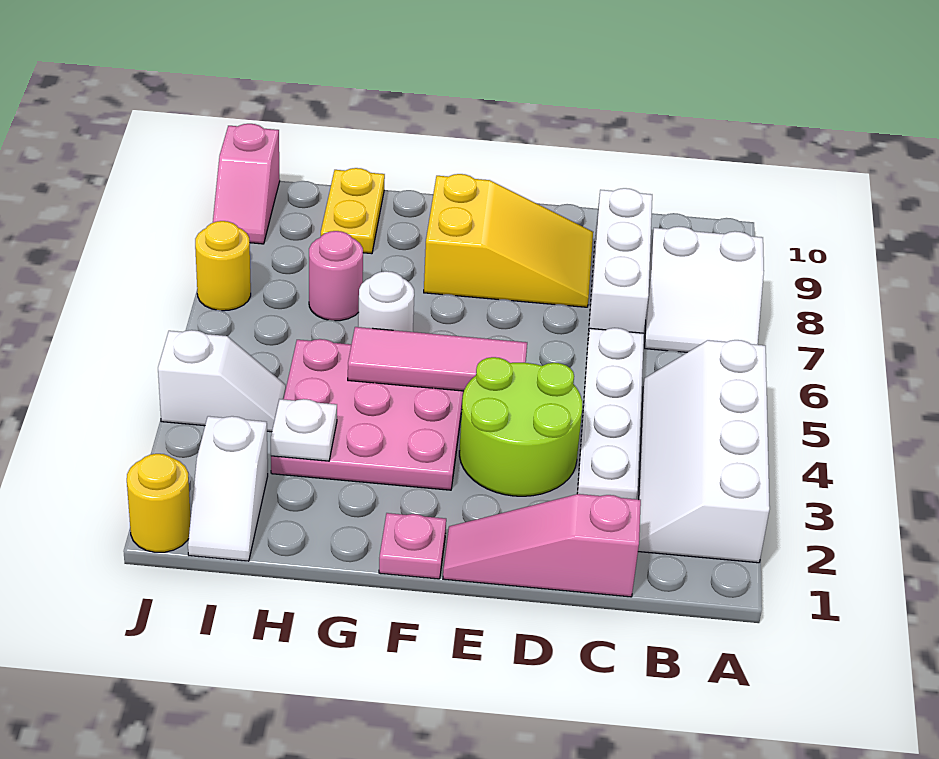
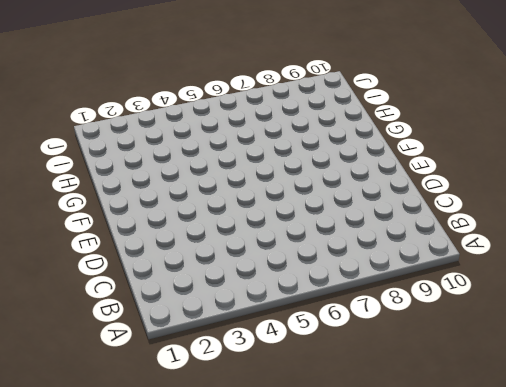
none -> white slope A2:B5 level 1 top A
none -> white slope A7:B8 level 1 top 8
none -> pink slope C1:E1 level 1 top C

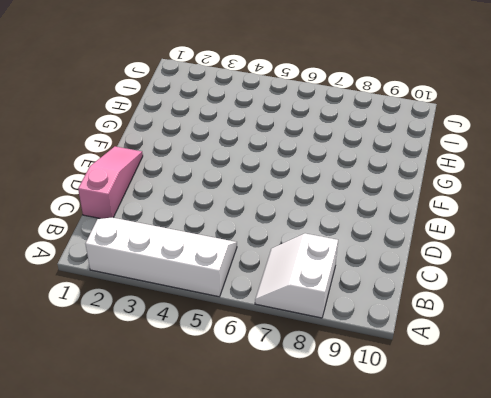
none -> white plate C3:C6 level 1
none -> white brick C7:C9 level 1
none -> lime round brick D3:E4 level 1

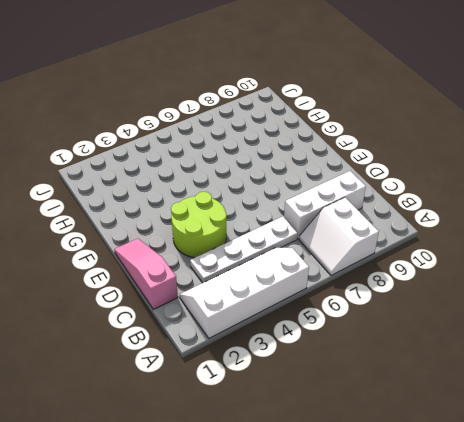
none -> yellow slope D8:F9 level 1 top F
none -> pink plate F1 level 1
none -> pink plate F3:H5 level 1

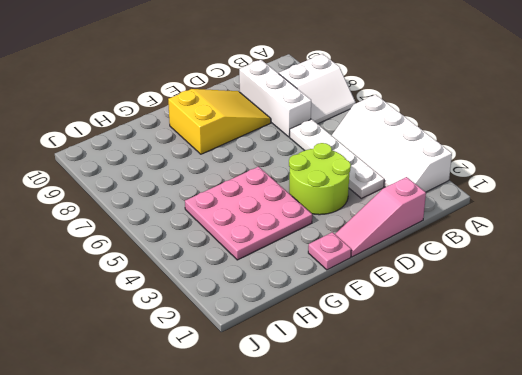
none -> white round brick G6 level 1
none -> pink round brick H7 level 1
none -> yellow plate H9:H10 level 1

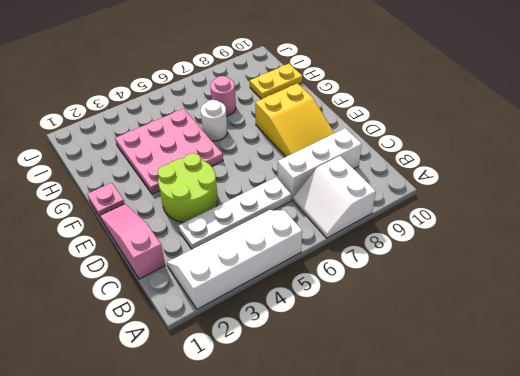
none -> white slope I1:I2 level 1 top 2
none -> white slope I4:J4 level 1 top J
none -> yellow round brick J1 level 1

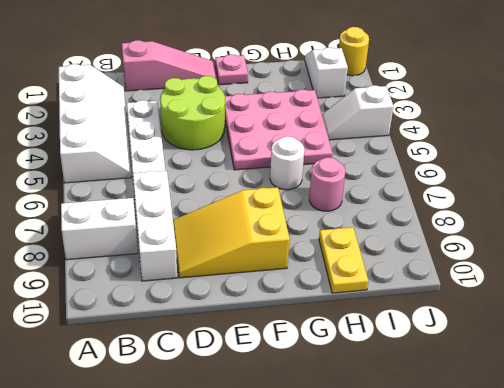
none -> yellow round brick J7 level 1
none -> pink slope J9:J10 level 1 top 10
none -> pink tile E5:G5 level 2

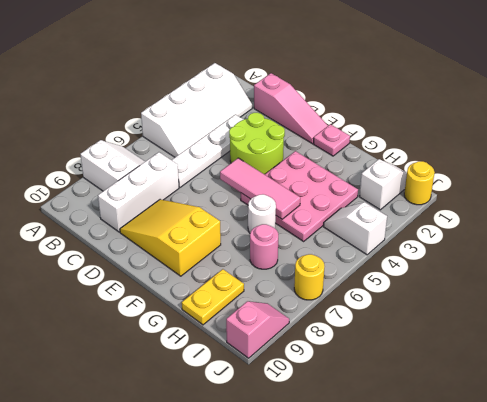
none -> white plate H3 level 2

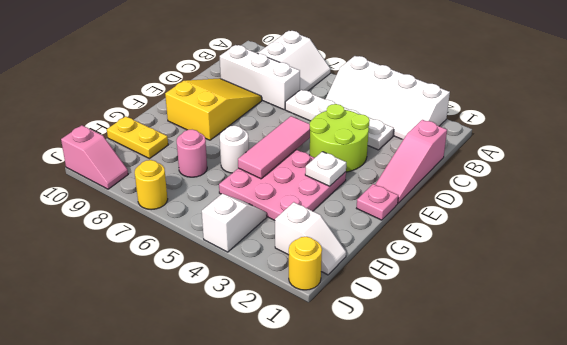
white plate F3 level 2 -> white plate H3 level 2

